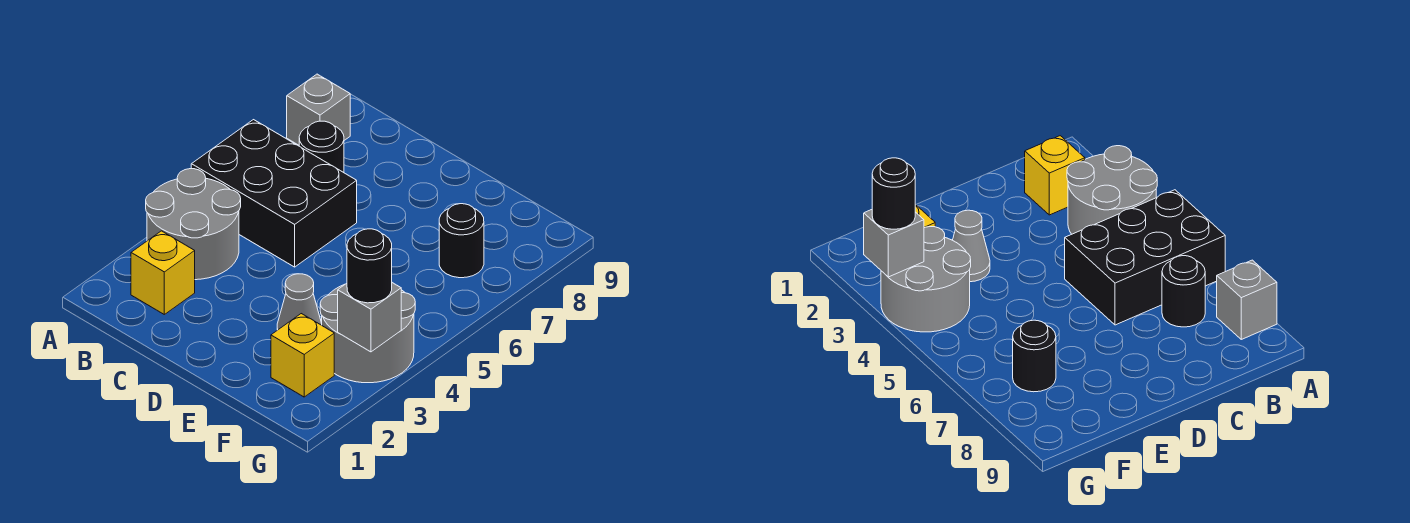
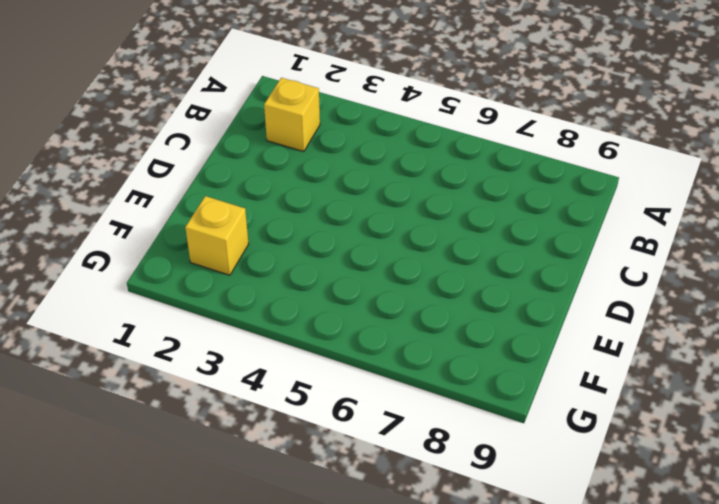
none -> grey round brick A3:B4 level 1
none -> black brick A5:C6 level 1

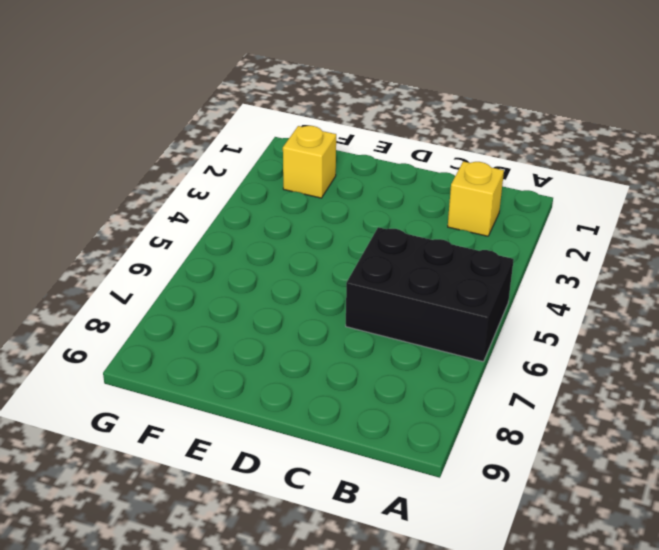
none -> grey round brick A3:B4 level 1
none -> grey brick A8 level 1

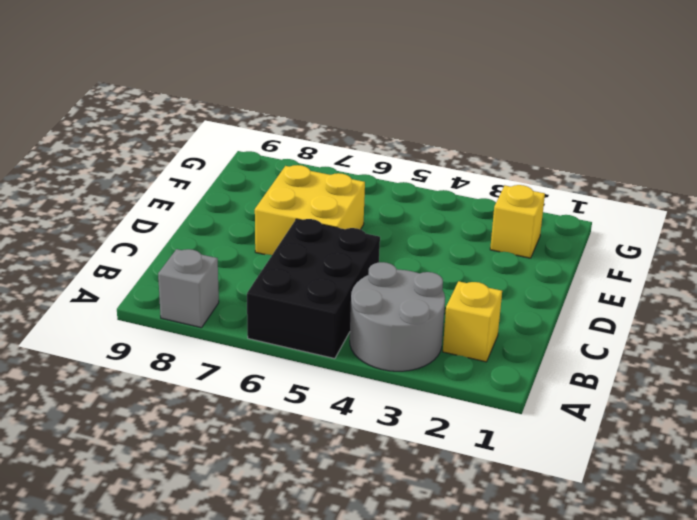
yellow brick D6:E7 level 1 -> none
none -> black round brick B7 level 1
none -> grey cone E3 level 1

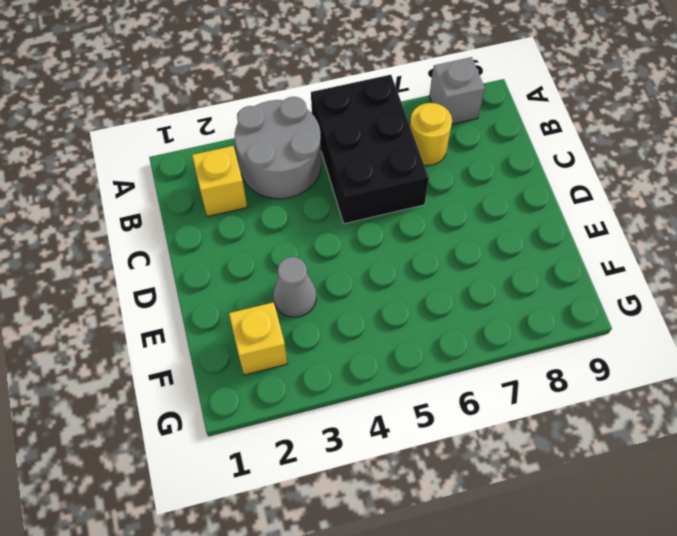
yellow round brick B7 level 1 -> black round brick B7 level 1
none -> grey round brick F3:G4 level 1
none -> black round brick F7 level 1

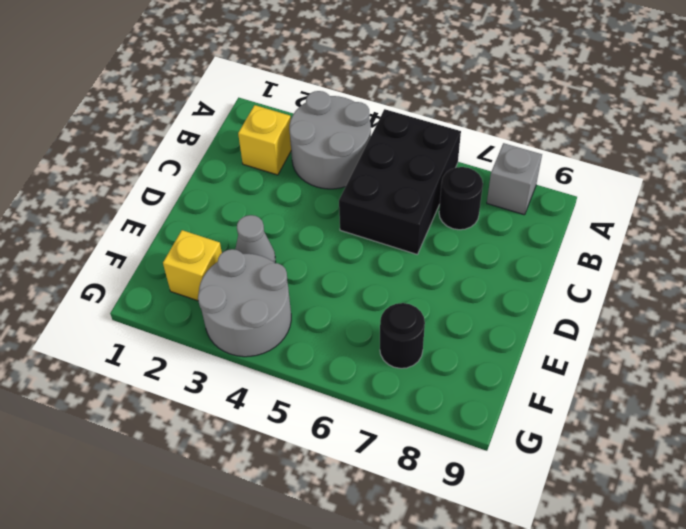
none -> grey brick G3 level 2
none -> black round brick G3 level 3

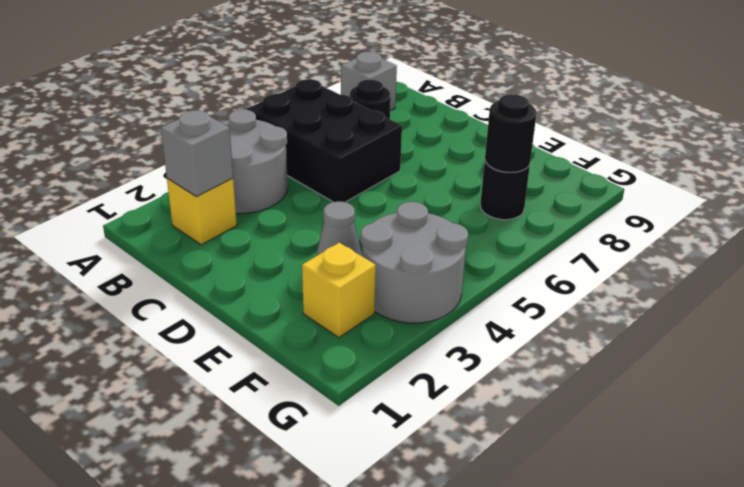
grey brick B2 level 2 -> grey brick G3 level 2
black round brick F7 level 2 -> black round brick G3 level 3

